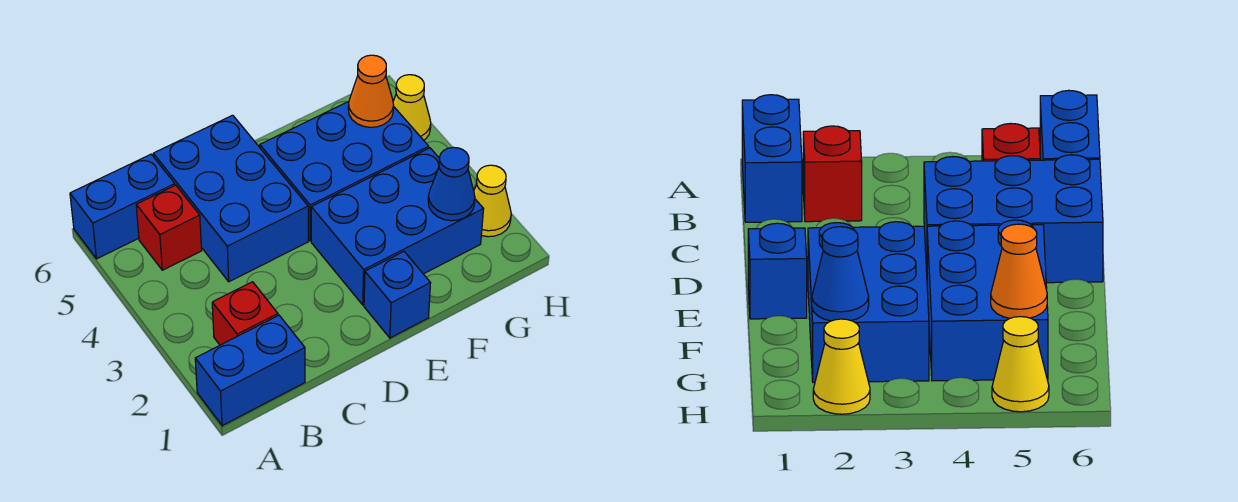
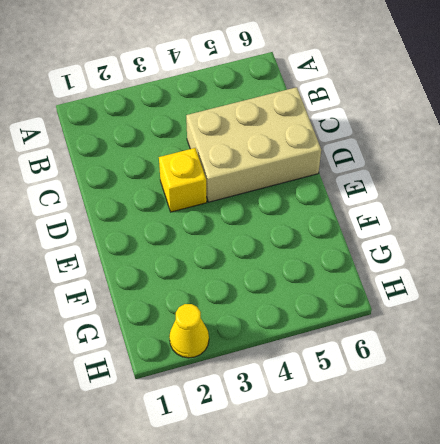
tan brick C4:D6 level 1 -> blue brick C4:D6 level 1
yellow brick D3 level 1 -> none
none -> blue brick A1:B1 level 1
none -> blue brick A6:B6 level 1
none -> red brick B2 level 1

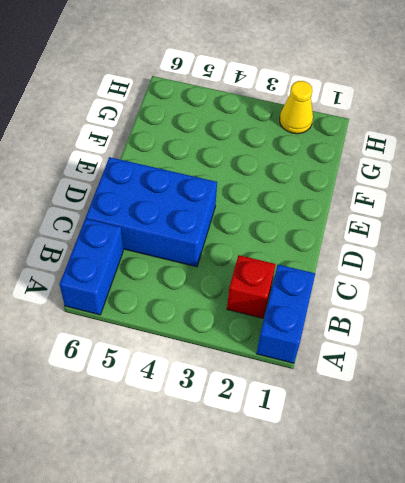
none -> red brick B5 level 1
none -> blue brick E1 level 1
none -> blue brick E2:G3 level 1

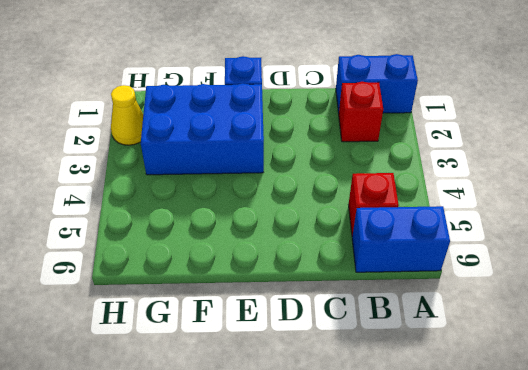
none -> blue brick C4:D6 level 1
none -> blue brick E4:G5 level 1
none -> yellow cone H5 level 1

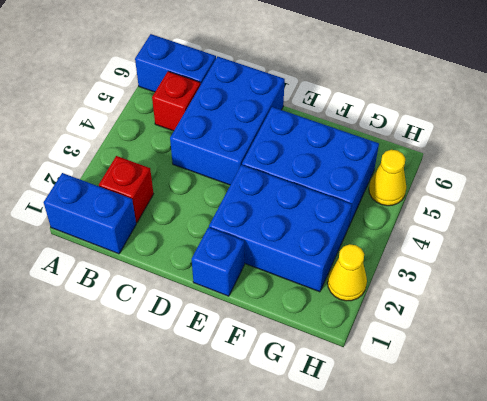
none -> blue cone G2 level 2
none -> orange cone G5 level 2

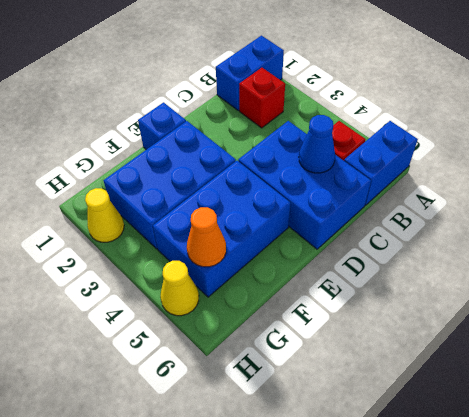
blue cone C5 level 2 -> blue cone G2 level 2

